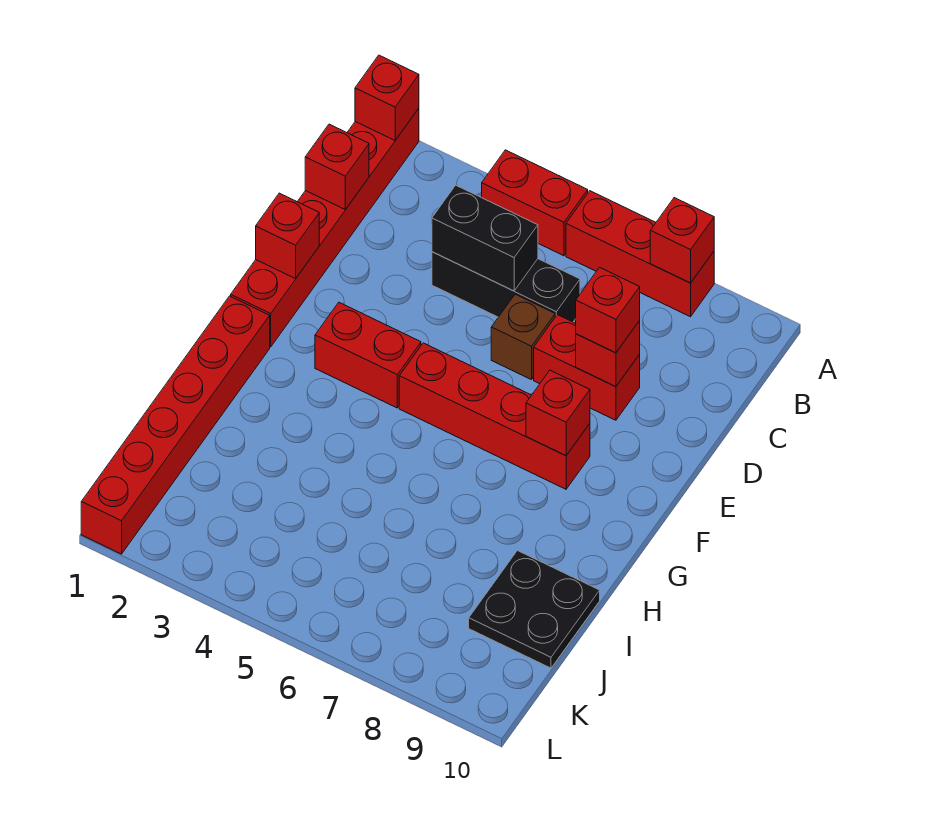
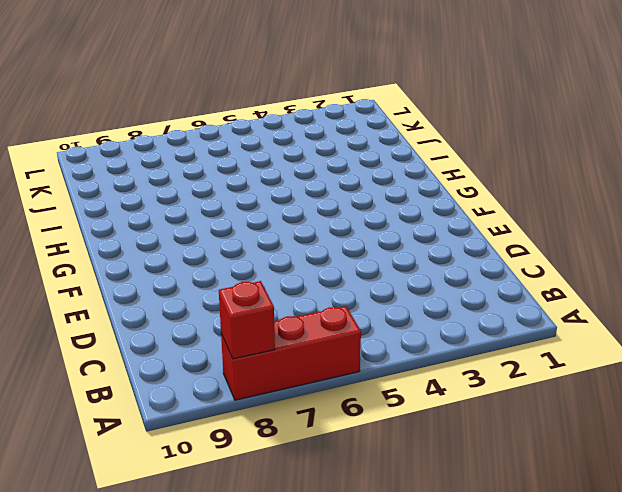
none -> red brick A1:F1 level 1
none -> red brick A4:A5 level 1
none -> black brick C4:C6 level 1

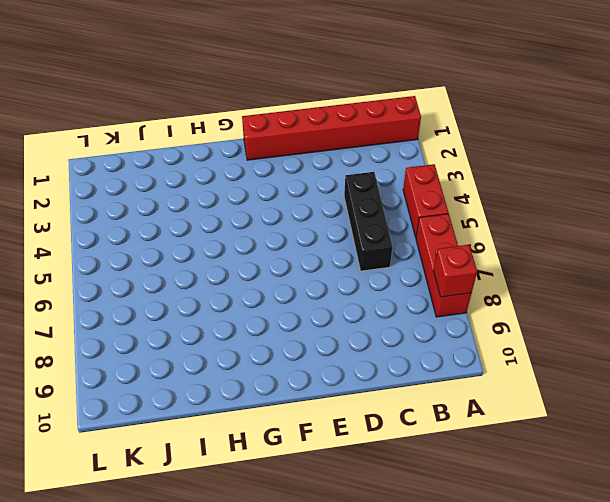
none -> brown brick D6 level 1
none -> red brick D7:D8 level 1
none -> red brick F3:F4 level 1

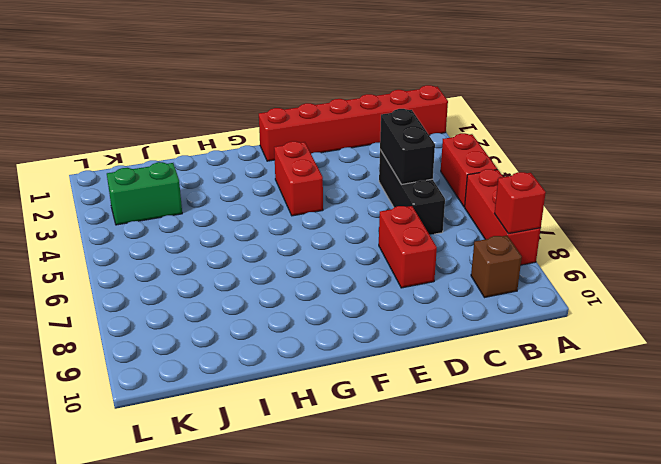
brown brick B9 level 1 -> brown brick D6 level 1
green brick J3:K3 level 1 -> none
none -> red brick F5:F8 level 1
none -> red brick G1:L1 level 1
none -> black plate I9:J10 level 1

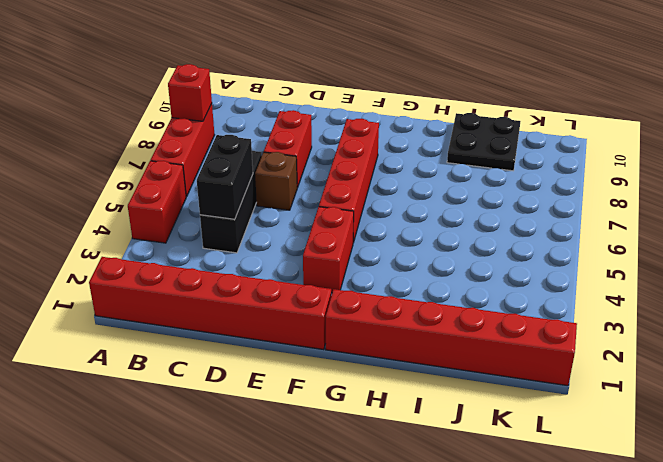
none -> red brick A1 level 2
none -> red brick C1 level 2
none -> red brick D8 level 2

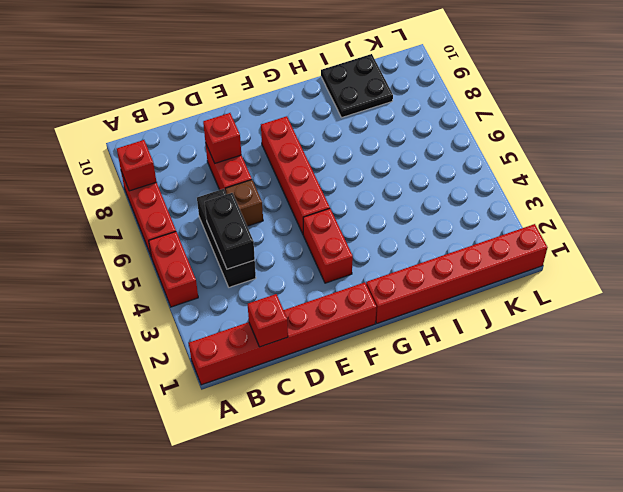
none -> red brick A1 level 2
none -> red brick E1 level 2
none -> red brick F8 level 2

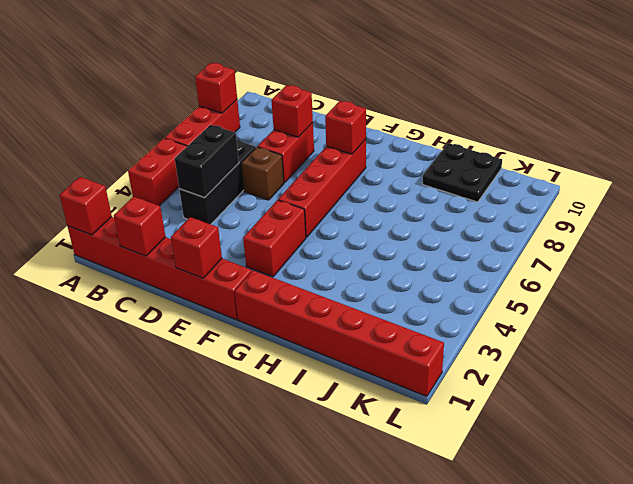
none -> red brick D8 level 3

